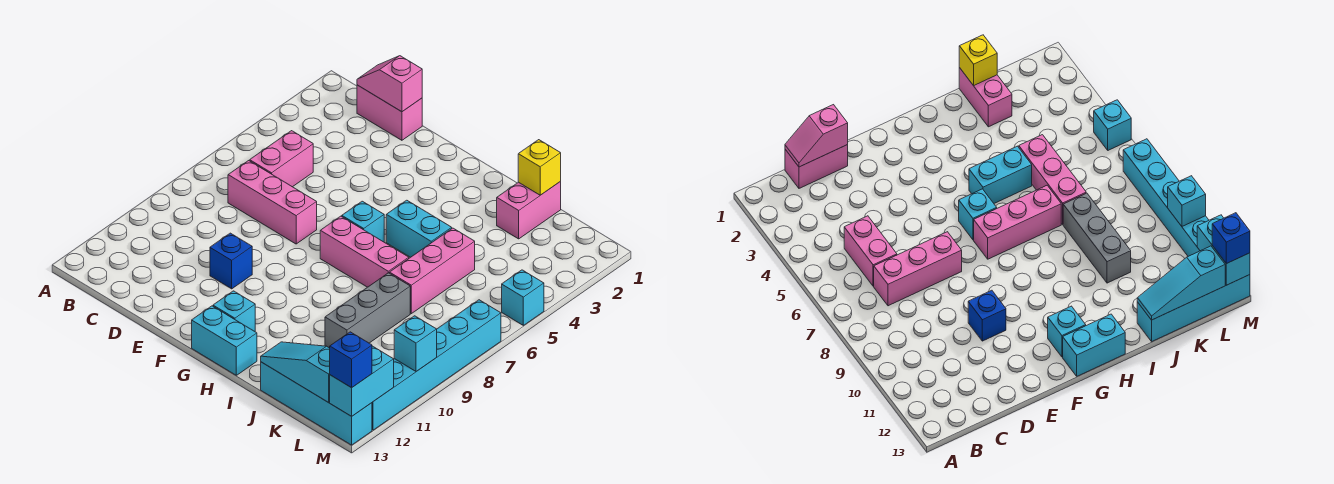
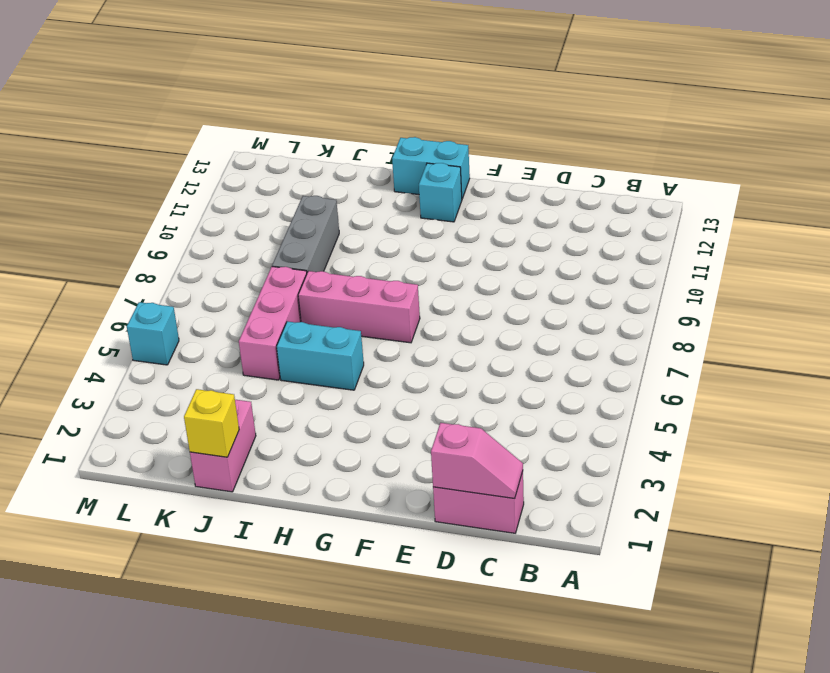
none -> pink brick C5:C6 level 1
none -> pink brick C7:E7 level 1
none -> blue brick E10 level 1

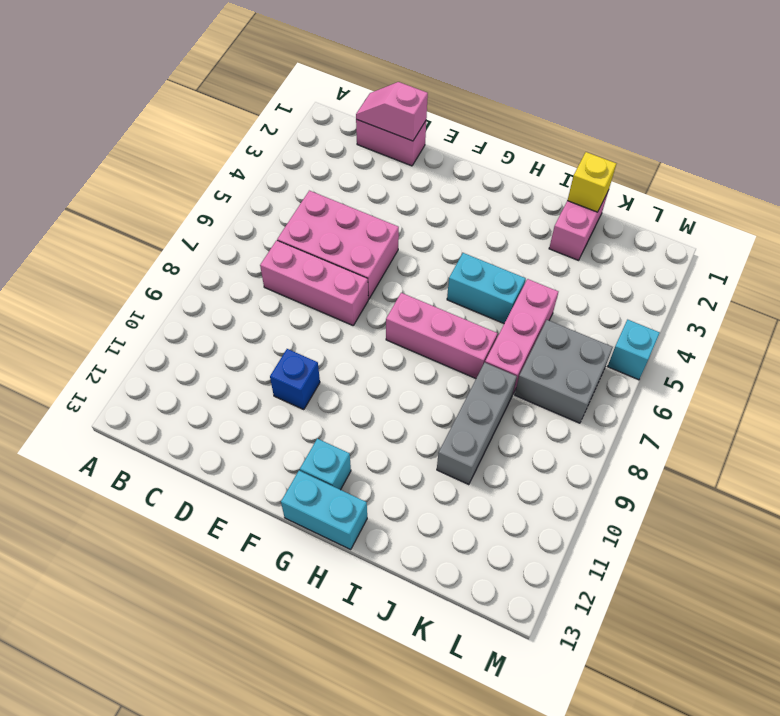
pink brick C5:E6 level 1 -> pink brick C5:C6 level 1
grey brick K6:L7 level 1 -> none
none -> cyan brick G6 level 1
none -> cyan brick J13:M13 level 1
none -> cyan brick M7:M12 level 1

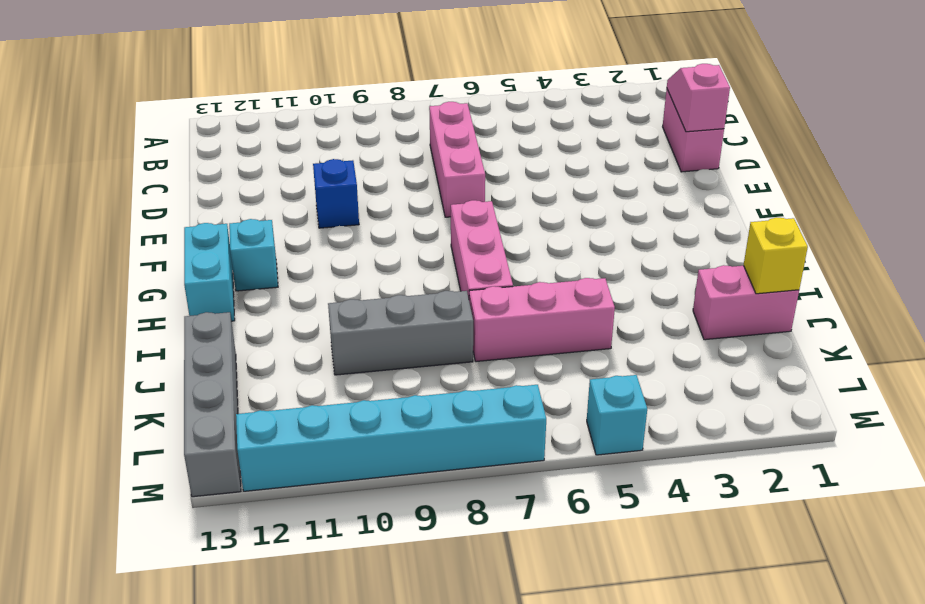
grey brick J13:M13 level 1 -> cyan brick J13:M13 level 1
none -> pink brick C5:C6 level 1
none -> cyan brick G6 level 1
none -> cyan brick H5:I5 level 1

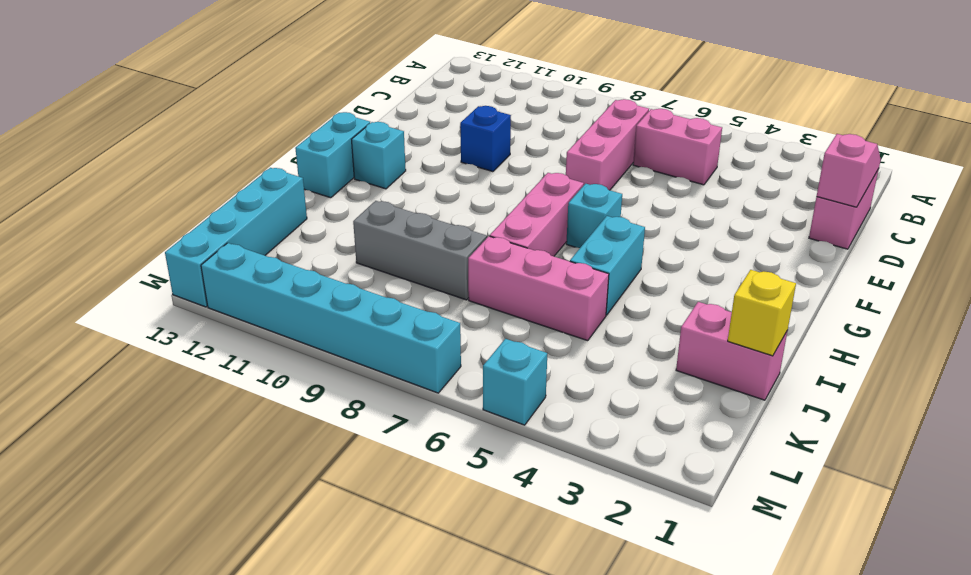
none -> cyan slope J13:L13 level 2 top L
none -> cyan brick M10 level 2
none -> cyan brick M12:M13 level 2

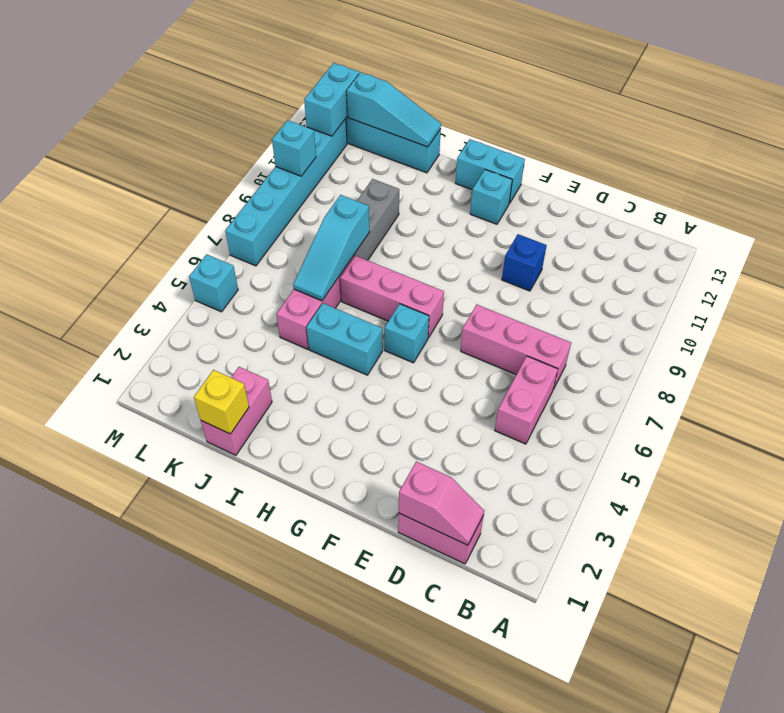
cyan slope J6:J8 level 2 top 8 -> none
none -> blue brick M13 level 3

